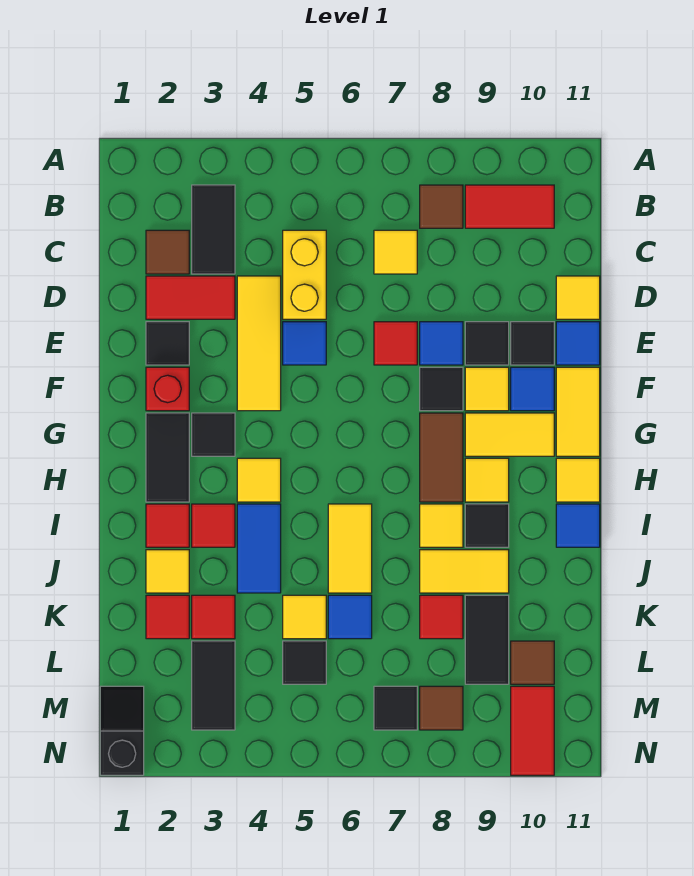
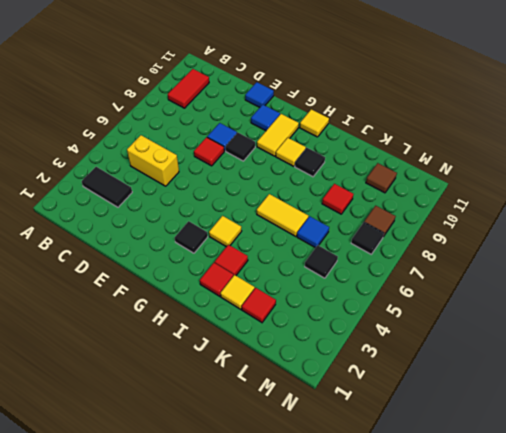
none -> brown tile B8 level 1
none -> brown tile C2 level 1
none -> yellow tile C7 level 1
none -> red tile D2:D3 level 1

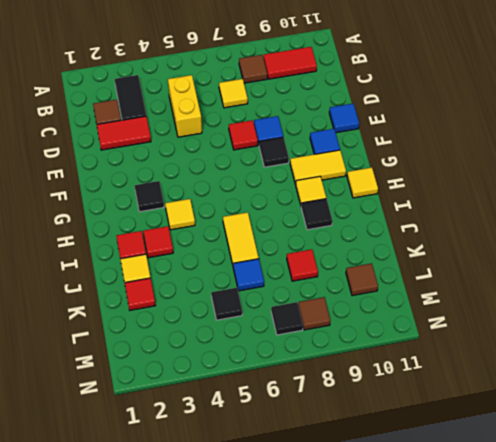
none -> yellow tile D4:F4 level 1
none -> yellow tile D11 level 1
none -> black tile E2 level 1
none -> blue tile E5 level 1

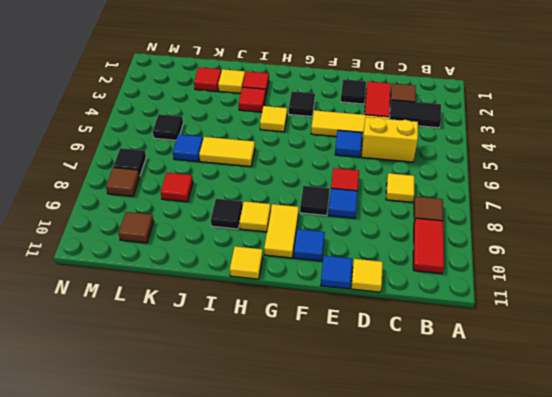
none -> black tile E9 level 1
none -> black tile E10 level 1
none -> red brick F2 level 1
none -> yellow tile F9 level 1

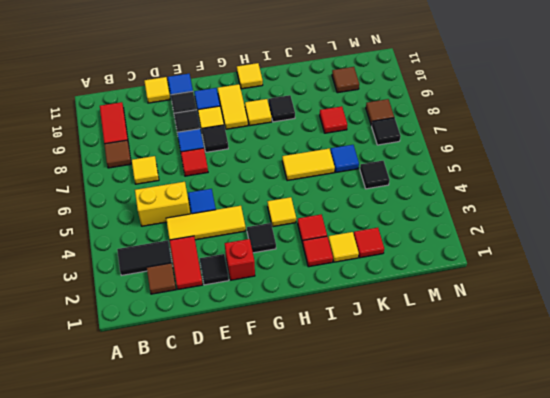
none -> yellow tile F11:G11 level 1
none -> black tile G2:H2 level 1
none -> brown tile G8:H8 level 1
none -> blue tile I4:J4 level 1

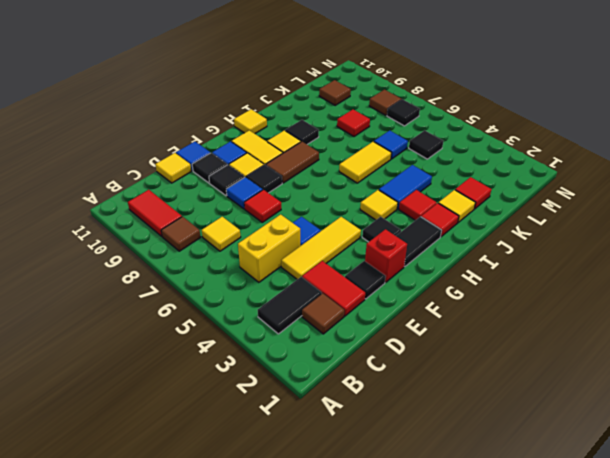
none -> yellow tile F11:G11 level 1
none -> yellow tile I8 level 1
none -> blue tile I11 level 1
none -> yellow tile J8:J9 level 1

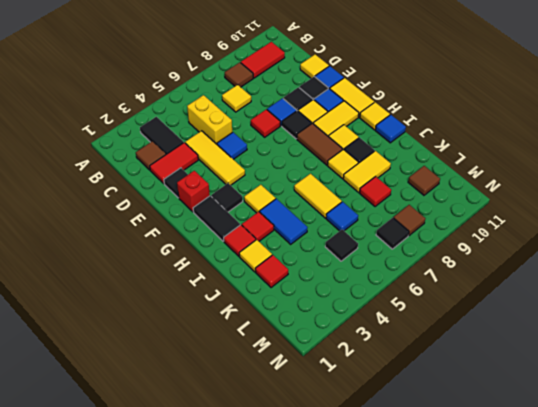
none -> red tile K3 level 1
none -> yellow tile K5 level 1
none -> black tile K9:L9 level 1
none -> black tile L3:M3 level 1

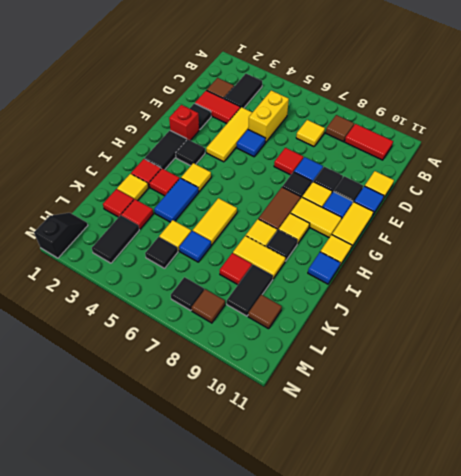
none -> red tile M10:N10 level 1

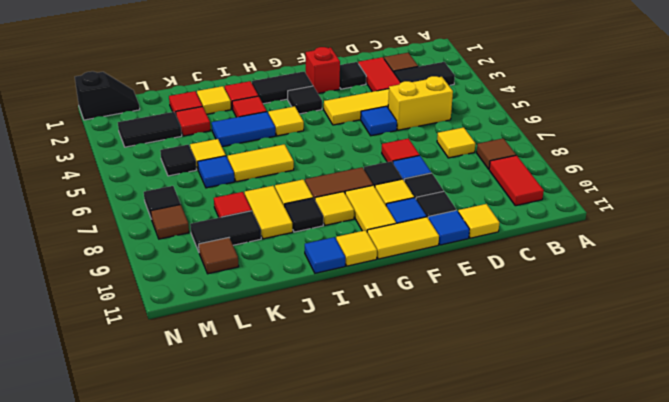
none -> red tile M10:N10 level 1

